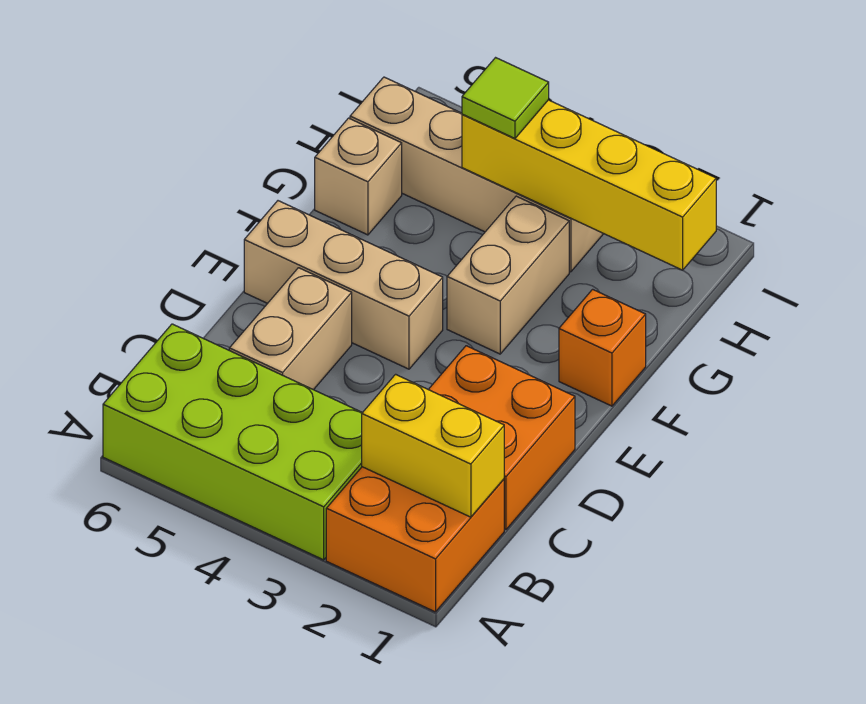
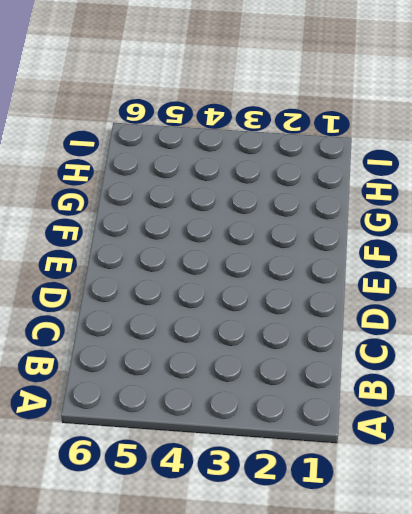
none -> orange brick A1:B2 level 1
none -> lime brick A3:B6 level 1
none -> orange brick C1:D2 level 1

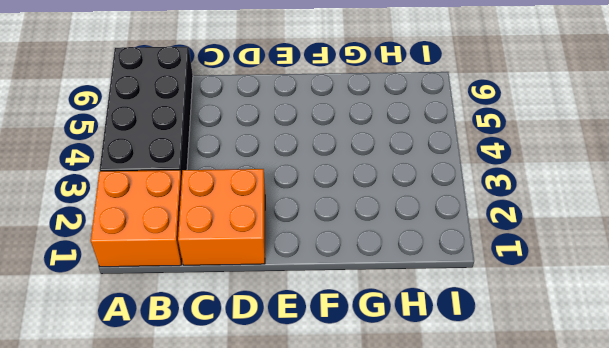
black brick A3:B6 level 1 -> lime brick A3:B6 level 1
none -> tan brick C5:D5 level 1
none -> tan brick E4:E6 level 1
none -> orange brick F1 level 1

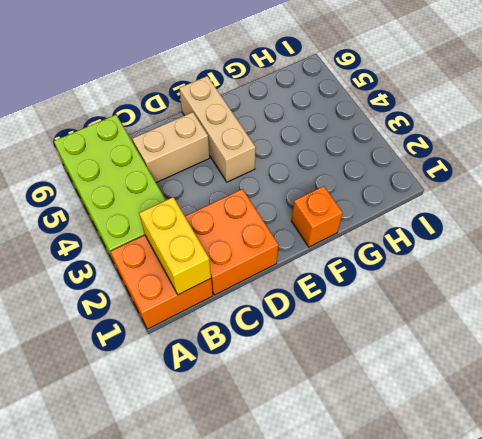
none -> tan brick F3:G3 level 1
none -> tan brick G6 level 1
none -> tan brick H3:H6 level 1

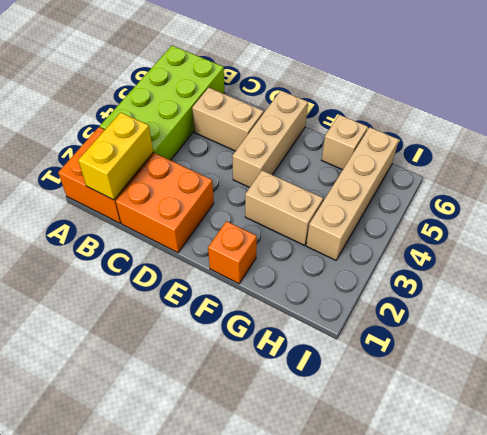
none -> yellow brick H1:H4 level 2
none -> lime tile H4 level 3

